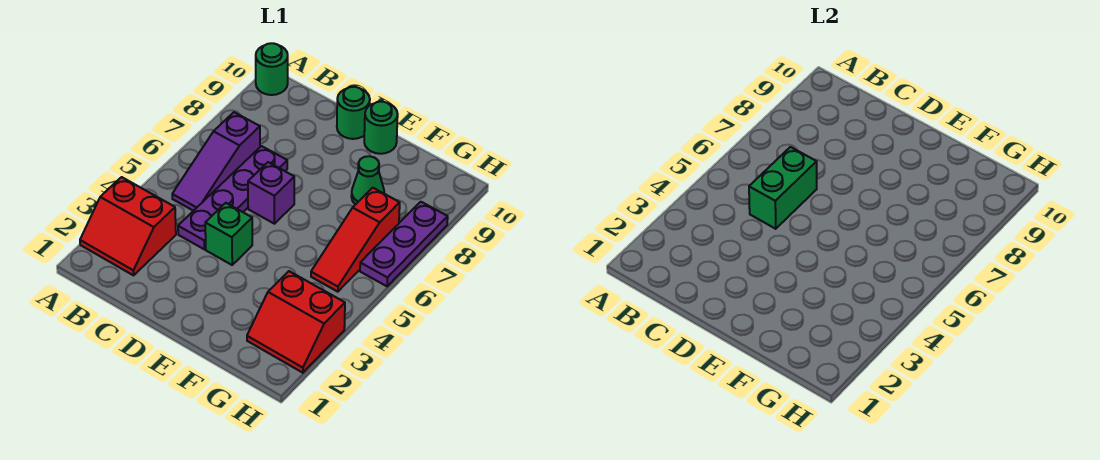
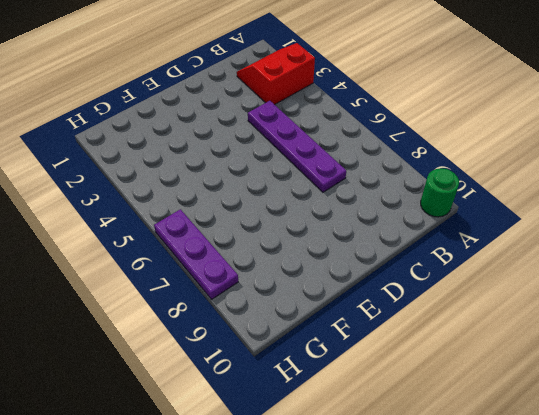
none -> purple slope B5:B7 level 1 top 7
none -> green brick D4 level 1
none -> purple brick D6 level 1

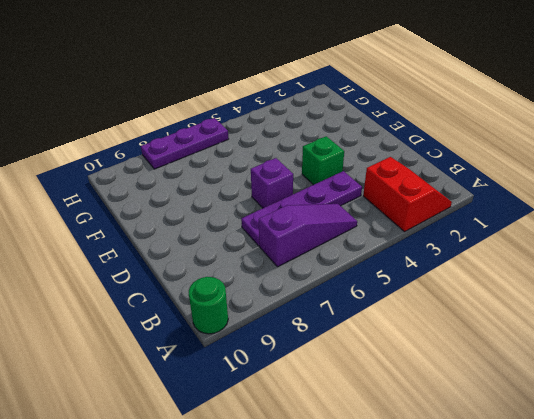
none -> green round brick D10 level 1
none -> green round brick E10 level 1
none -> green cone F8 level 1

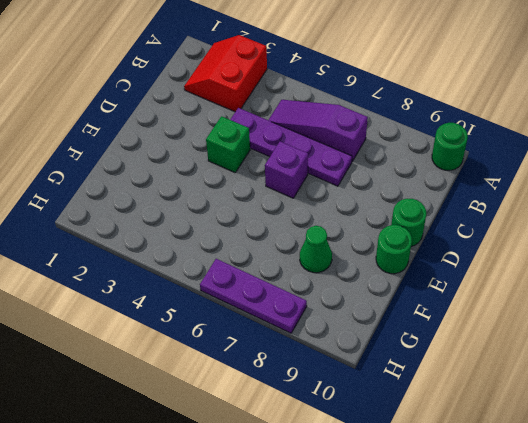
none -> red slope G2:H3 level 1 top 3
none -> red slope G5:G7 level 1 top 7
none -> green brick C5:C6 level 2

